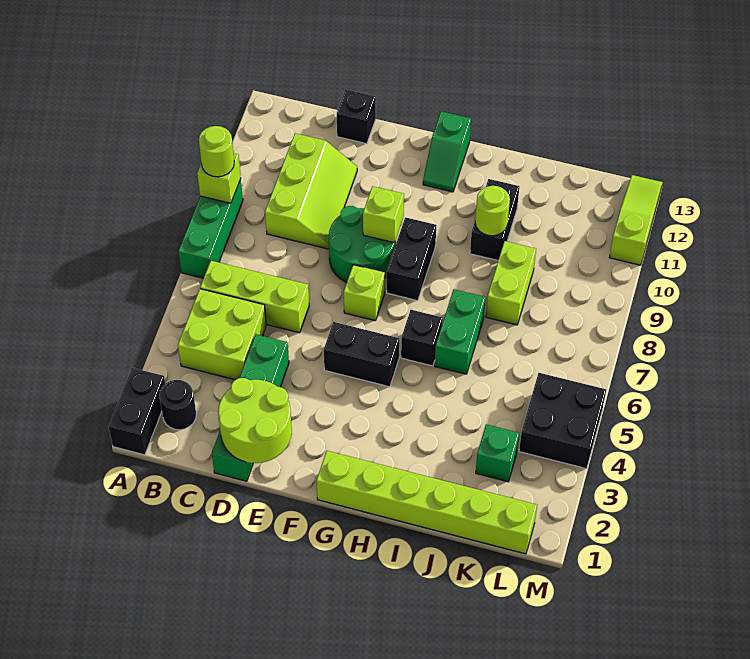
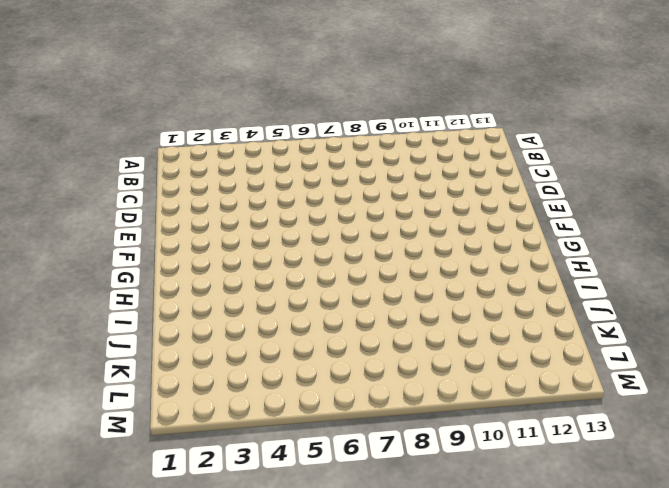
none -> black brick A1:A2 level 1
none -> green brick A7:A9 level 1
none -> black round brick B2 level 1

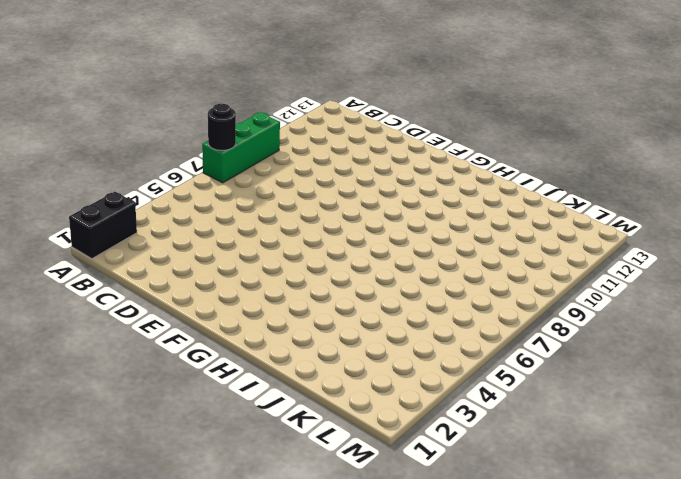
black round brick A7 level 2 -> black round brick B2 level 1
none -> lime brick B4:C5 level 1
none -> lime brick B6:D6 level 1
none -> lime slope C9:D11 level 1 top C

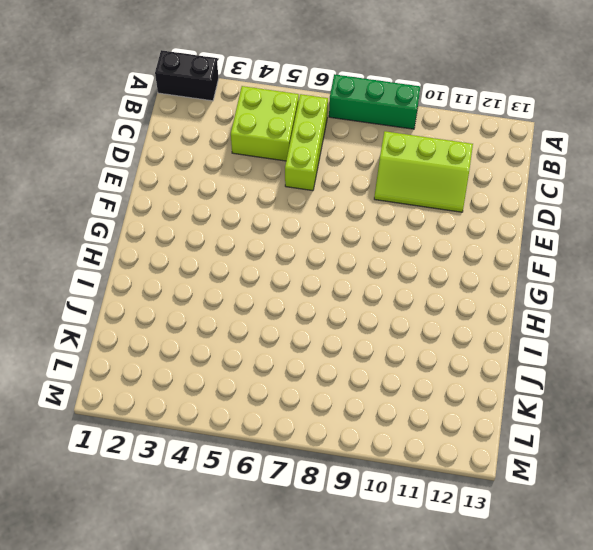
none -> black round brick B2 level 1
none -> green brick D1:D4 level 1
none -> black brick D13 level 1

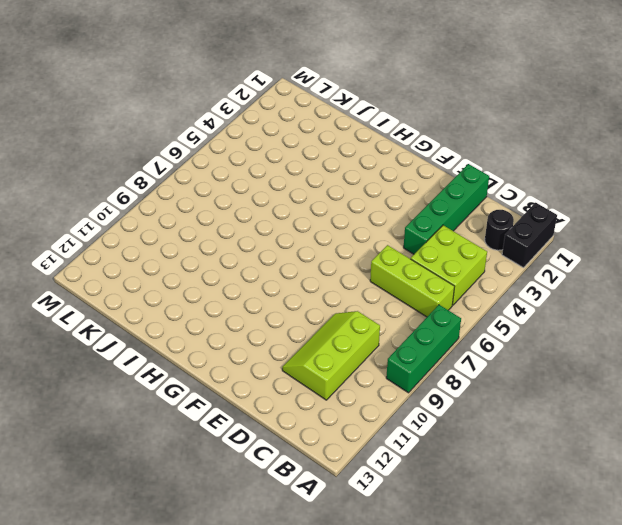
none -> black brick D13 level 1
none -> green round brick E8:F9 level 1
none -> black brick F5:G5 level 1

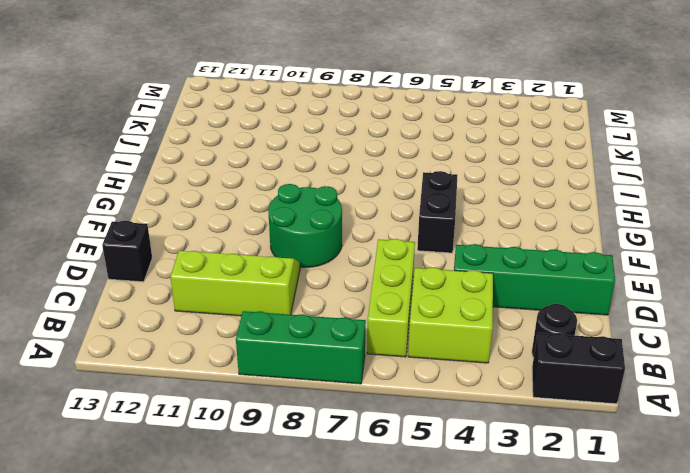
none -> lime brick F7 level 1
none -> lime brick G1:L1 level 1
none -> black brick G8:G9 level 1

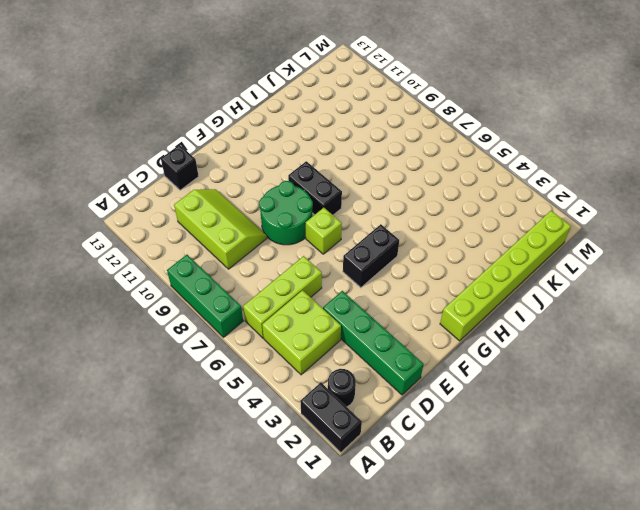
none -> green slope G12:G13 level 1 top 13
none -> black brick H6 level 1
none -> green brick I6:I7 level 1

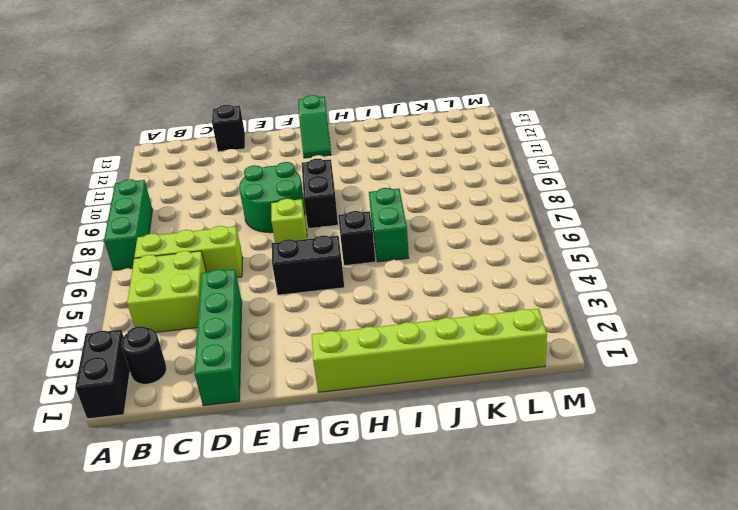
none -> lime slope C9:D11 level 1 top C
none -> black brick I10:I11 level 1
none -> lime brick J8:J9 level 1

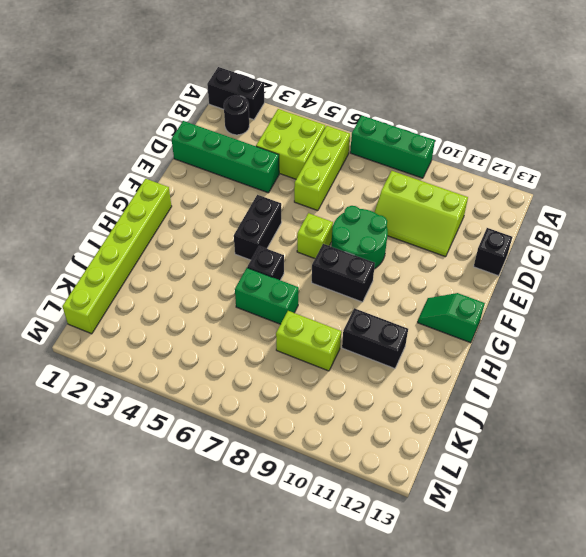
none -> green brick K3 level 1
none -> black brick L4:M5 level 1
none -> lime slope M11:M13 level 1 top 11

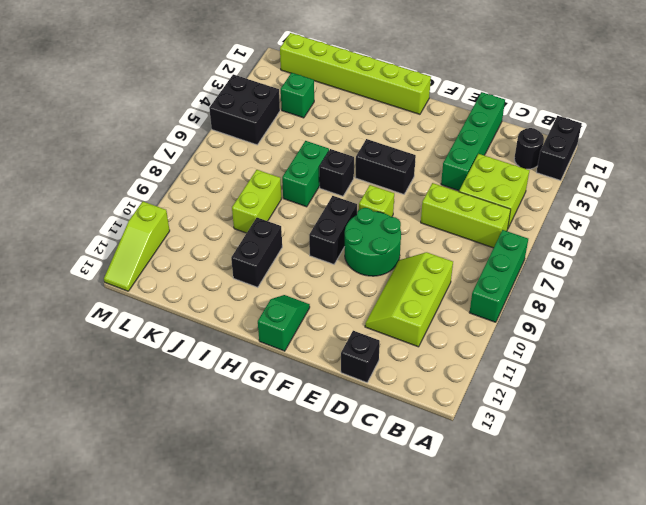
none -> lime brick A9 level 2
none -> lime round brick D1:E2 level 2
none -> lime brick F9 level 2

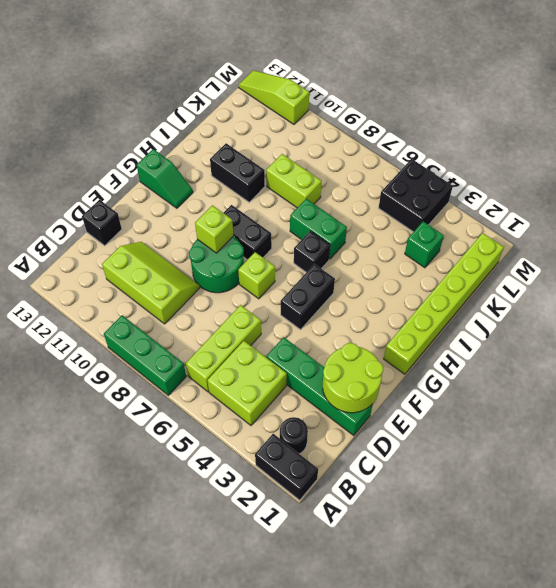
none -> lime brick A9 level 2
none -> lime round brick I10 level 2
none -> lime round brick A9 level 3

